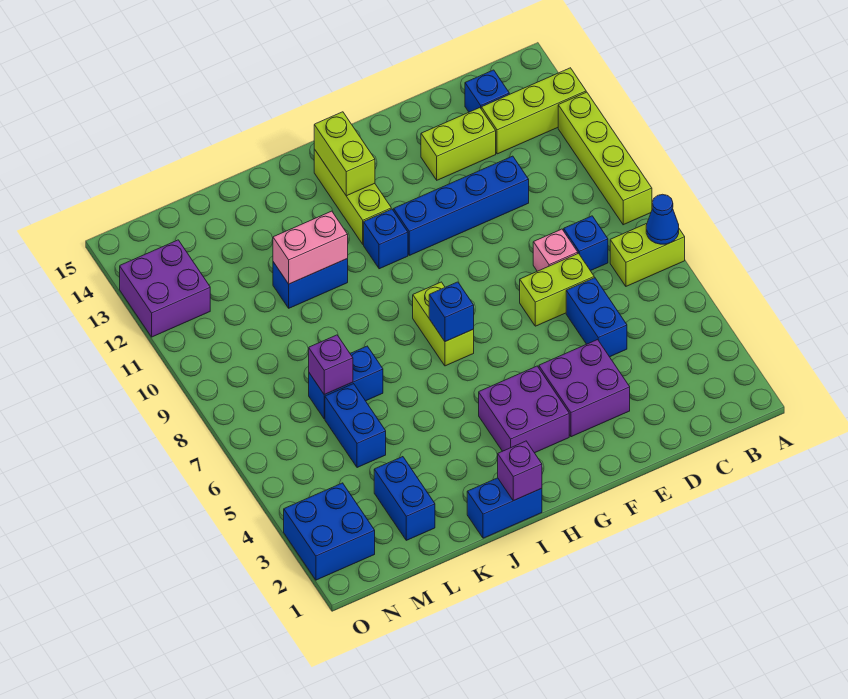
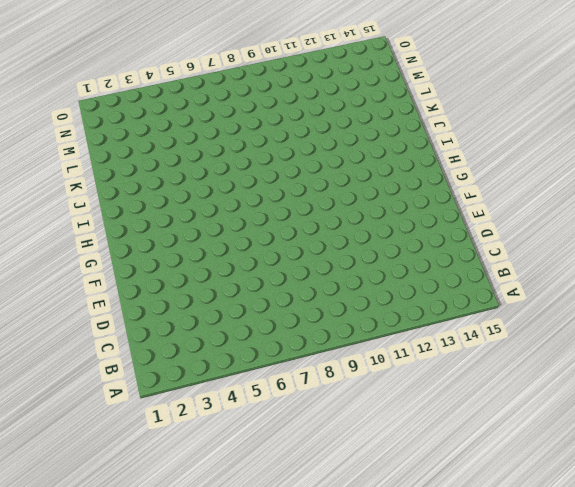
none -> lime brick A7:B7 level 1
none -> lime brick A9:A12 level 1
none -> lime brick A13:C13 level 1

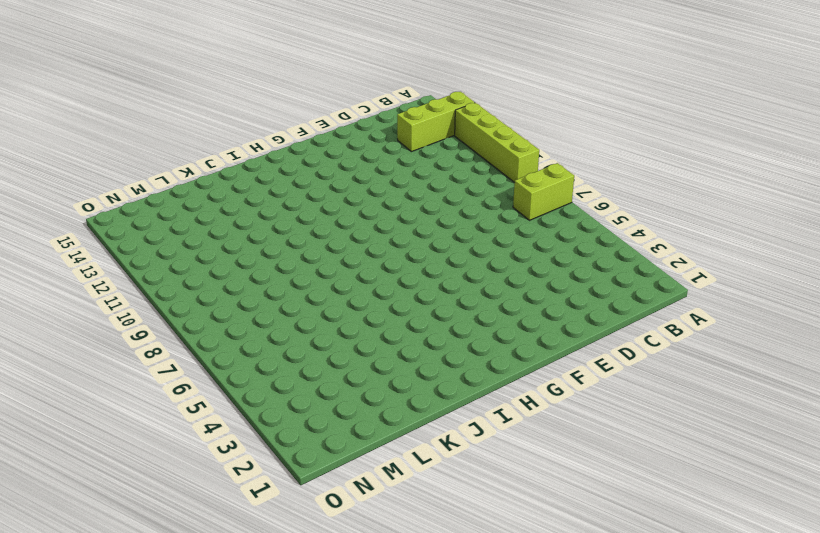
none -> blue brick C8 level 1
none -> blue brick C14 level 1
none -> blue brick D5:D6 level 1

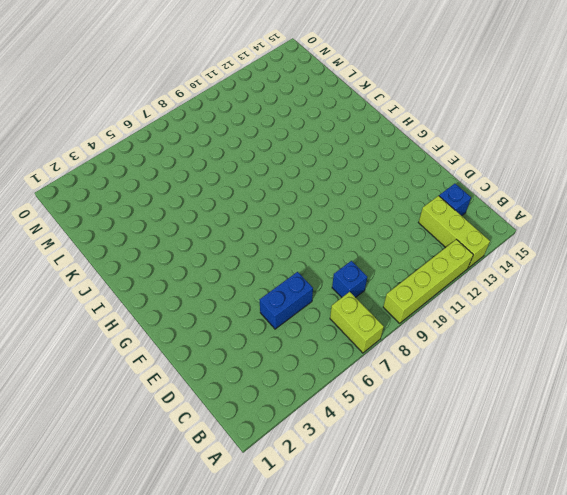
none -> lime brick D7:E7 level 1
none -> pink brick D8 level 1
none -> blue brick D11:G11 level 1

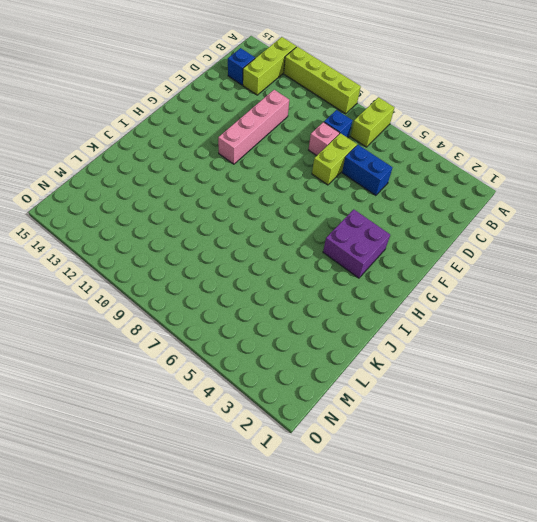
pink brick D11:G11 level 1 -> blue brick D11:G11 level 1
none -> lime brick D13:E13 level 1
none -> purple brick E3:F4 level 1
none -> lime brick H7:H8 level 1

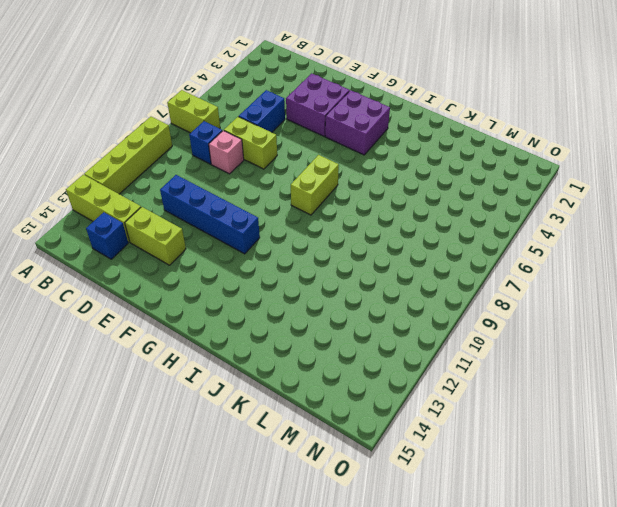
none -> blue brick H11 level 1
none -> lime brick H12:H14 level 1
none -> blue brick I1:J1 level 1

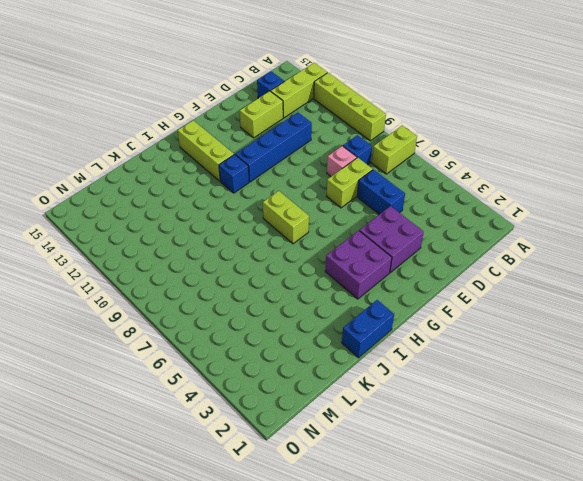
none -> blue brick J11:K11 level 1
none -> blue brick K7:L7 level 1
none -> blue brick L2:L3 level 1

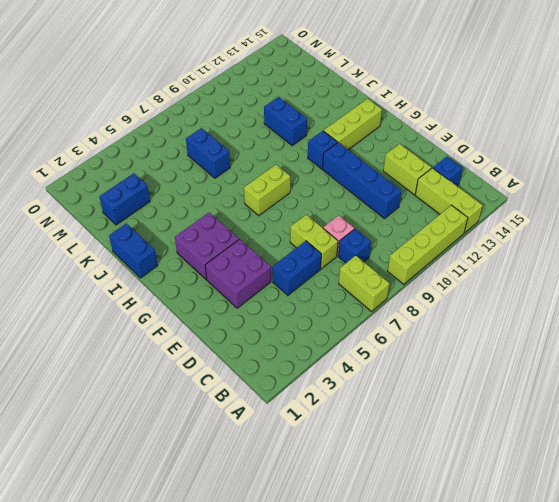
none -> blue brick L5:L6 level 1
none -> blue brick N2:O3 level 1
none -> purple brick N12:O13 level 1

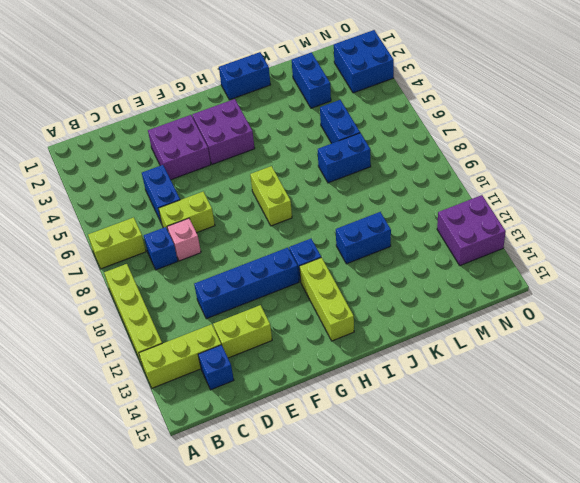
none -> blue cone A7 level 2
none -> blue brick H7 level 2
none -> lime brick H13:H14 level 2

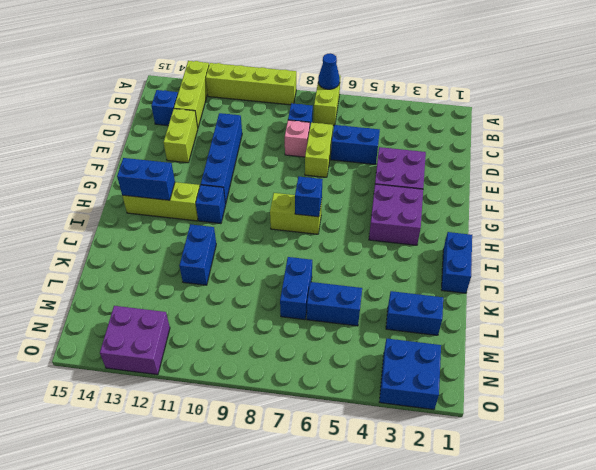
blue brick H13:H14 level 2 -> lime brick H13:H14 level 2
none -> purple brick I1 level 2
none -> pink brick J11:K11 level 2
none -> purple brick L7 level 2

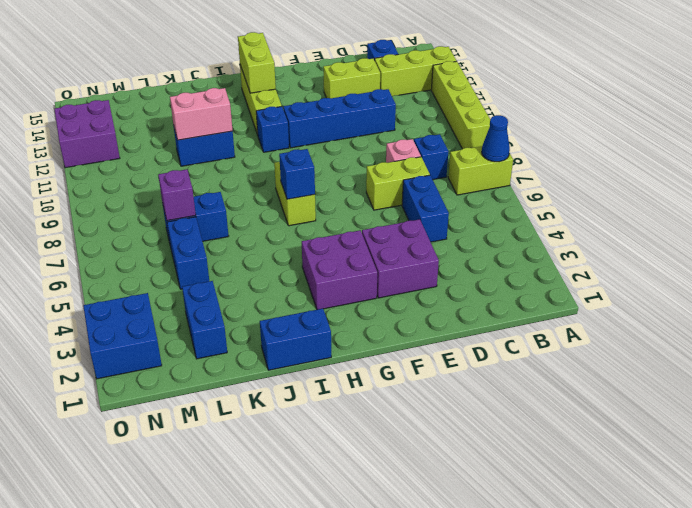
none -> purple brick I1 level 2

